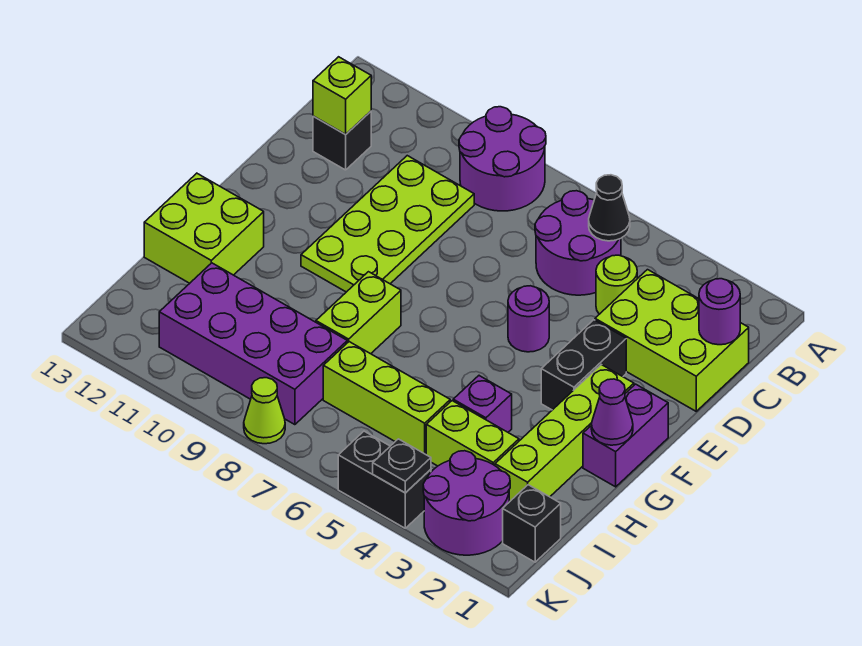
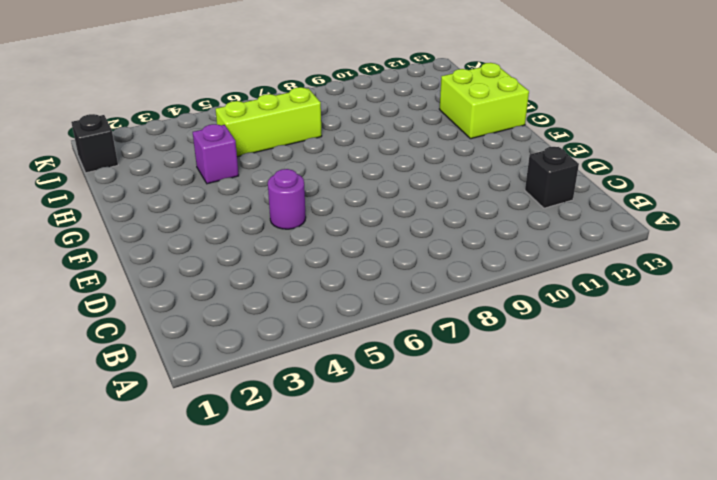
none -> purple round brick A8:B9 level 1
none -> purple round brick B5:C6 level 1
none -> lime brick C1:D3 level 1

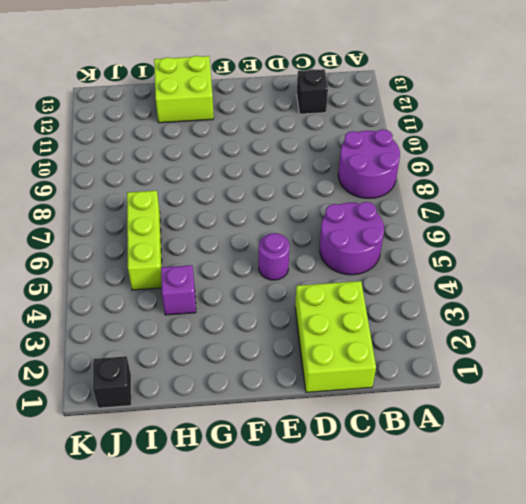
none -> lime round brick C4 level 1
none -> lime plate C9:F10 level 1
none -> black brick E3:F3 level 1

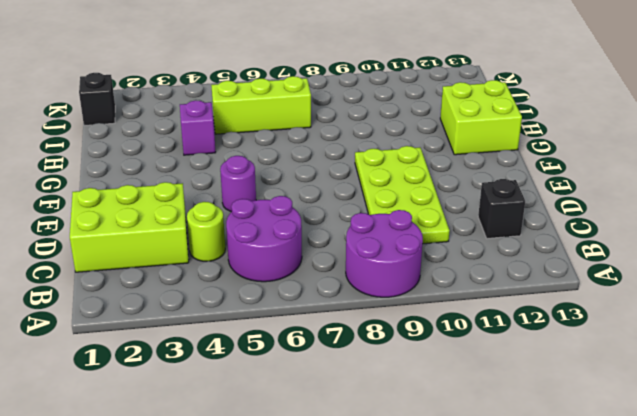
none -> black brick E3:F3 level 1
none -> purple brick F1:G1 level 1
none -> lime brick F2:I2 level 1

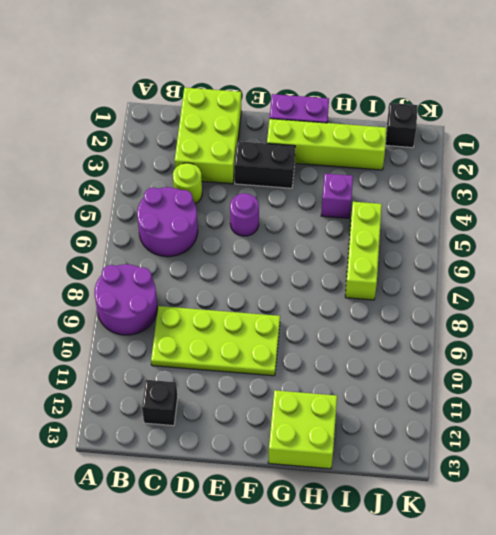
none -> lime brick G8:H8 level 1
none -> lime brick I3:I4 level 1
none -> purple brick I8:J11 level 1

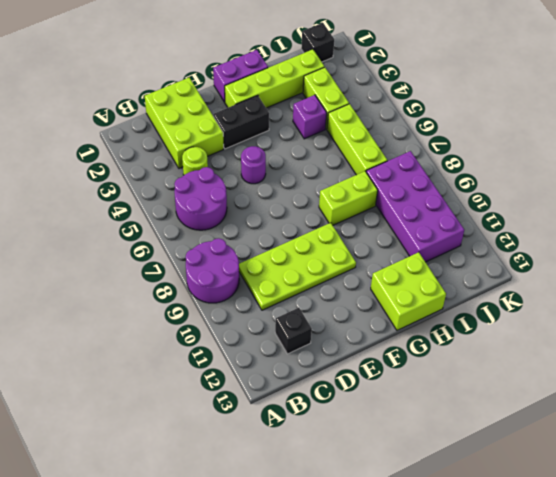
none -> purple round brick J2:K3 level 1
none -> black brick K4:K5 level 1
none -> lime cone K8 level 1

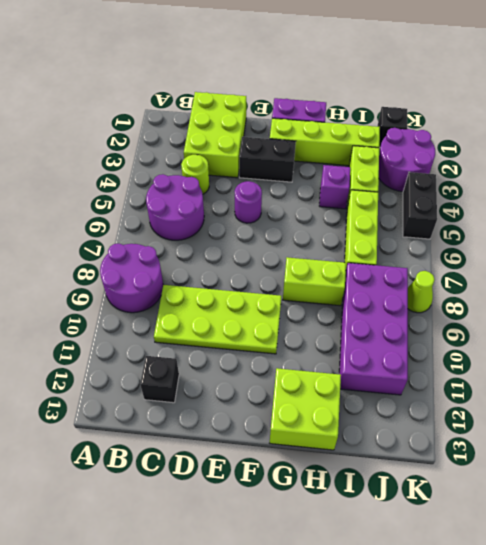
none -> black cone B5 level 2
none -> purple round brick C1 level 2
none -> lime brick C12 level 2

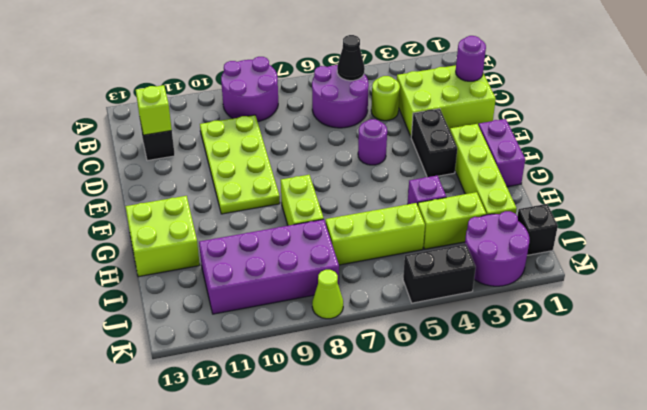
none -> purple cone G1 level 2
none -> black plate K4 level 2

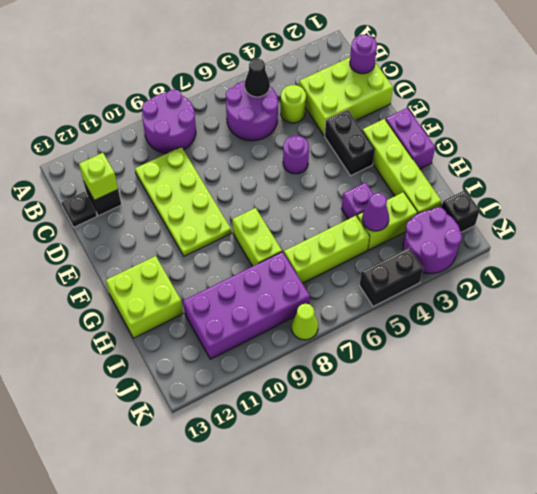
black plate C13 level 1 -> black plate K4 level 2
purple cone I4 level 2 -> purple cone G1 level 2

